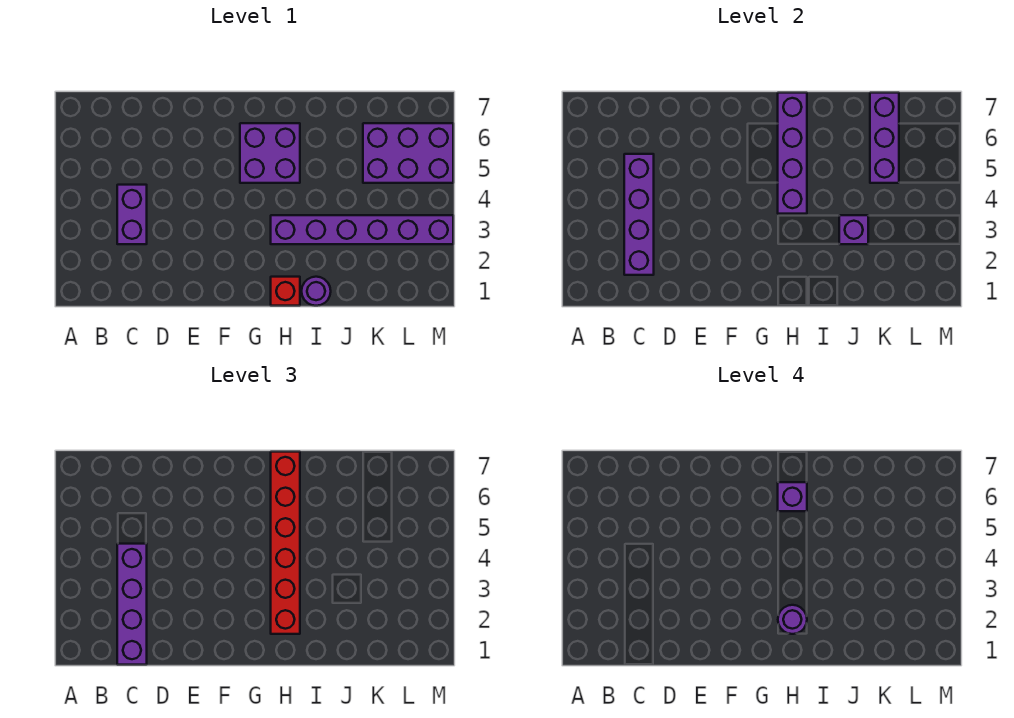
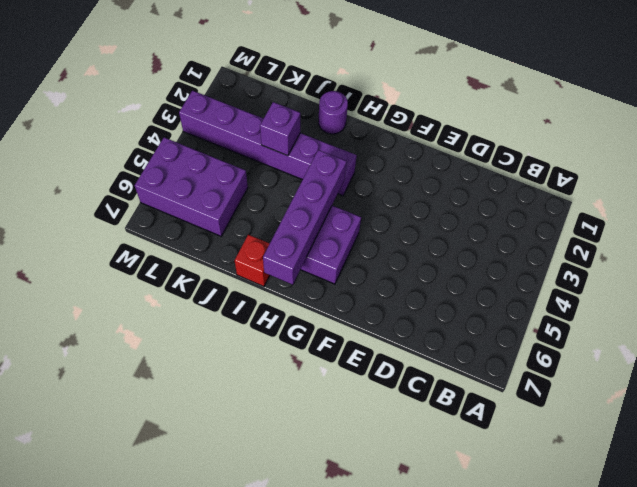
red brick I7 level 1 -> red brick H1 level 1
none -> purple brick C3:C4 level 1
none -> purple brick C2:C5 level 2
none -> purple brick K5:K7 level 2

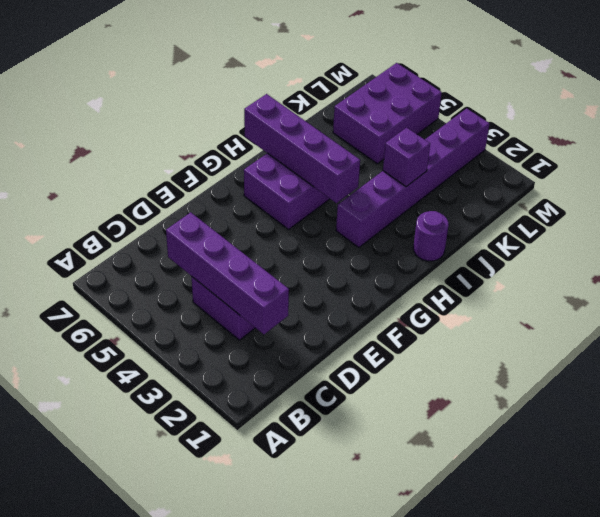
none -> red brick H1 level 1
none -> purple brick K5:K7 level 2
none -> purple brick C1:C4 level 3

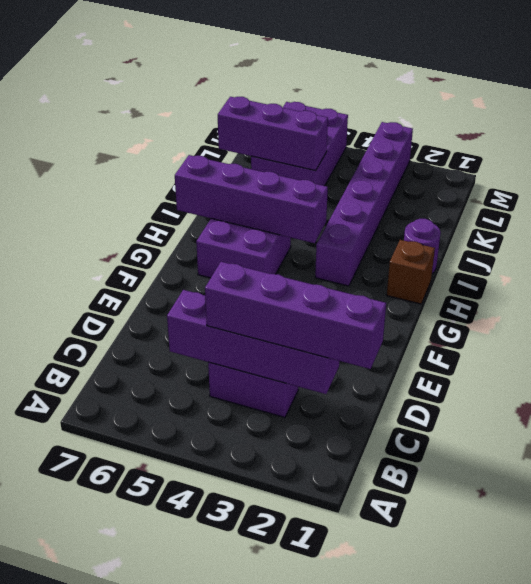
brown brick H1 level 1 -> red brick H1 level 1
none -> purple brick J3 level 2
none -> red brick H2:H7 level 3
none -> purple round brick H2 level 4

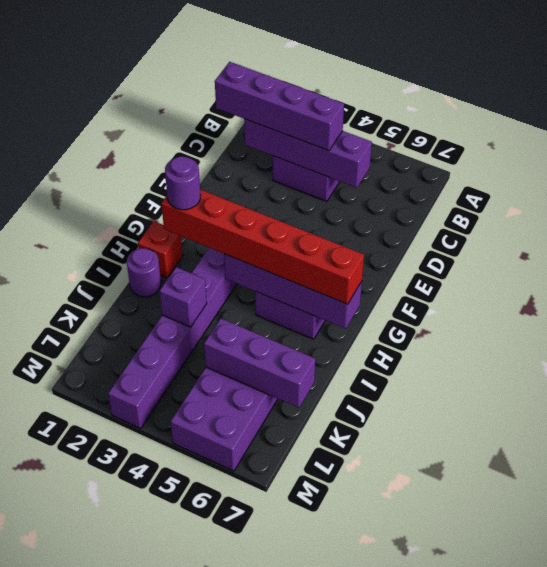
none -> purple brick H6 level 4

